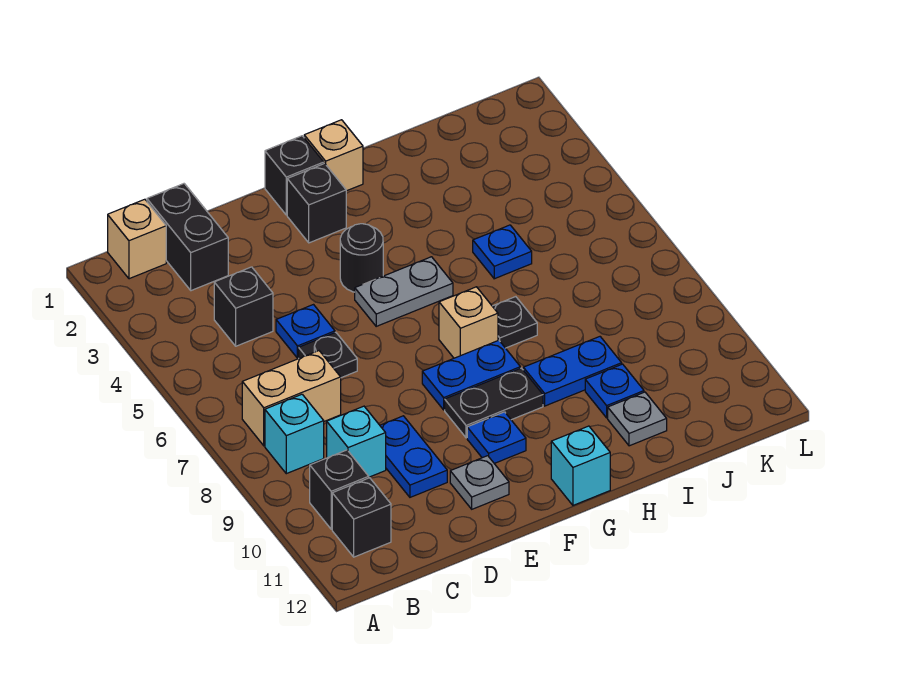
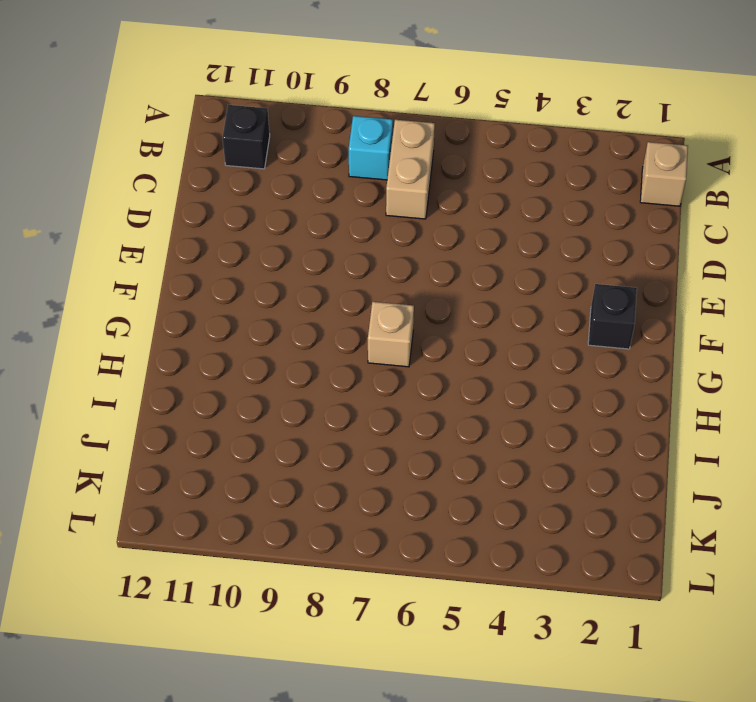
none -> black brick B10 level 1
none -> black brick C1:C2 level 1
none -> black brick C4 level 1

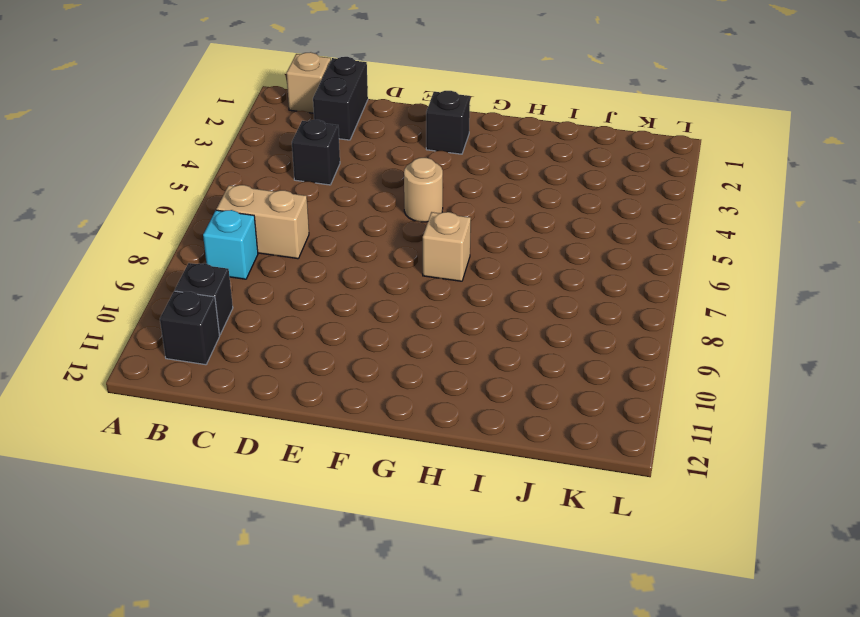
tan round brick F5 level 1 -> grey plate F5:G5 level 1
none -> cyan brick C9 level 1
none -> blue plate D5 level 1
none -> black plate D6 level 1

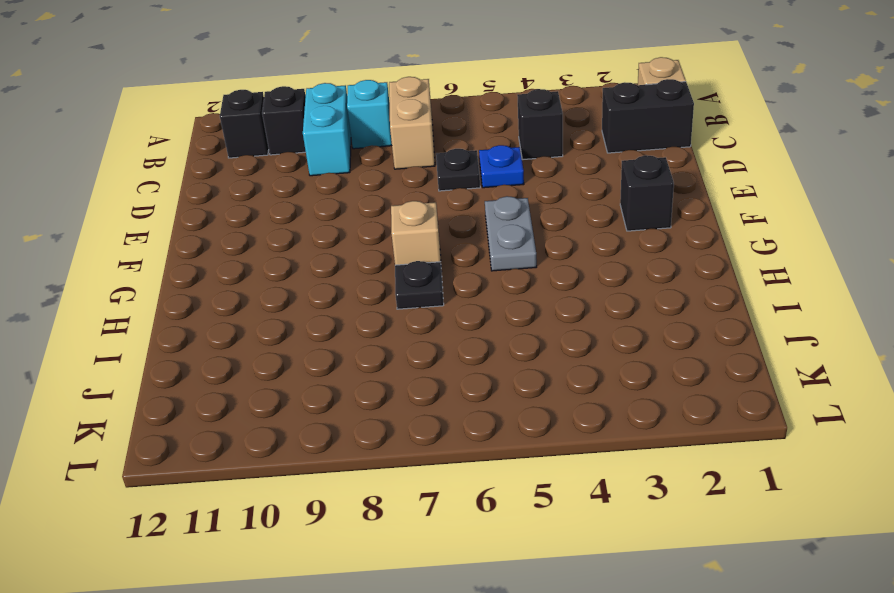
cyan brick B9:C9 level 1 -> cyan brick C9 level 1
none -> blue plate D9:D10 level 1
none -> grey plate E11 level 1
none -> black brick F1 level 1

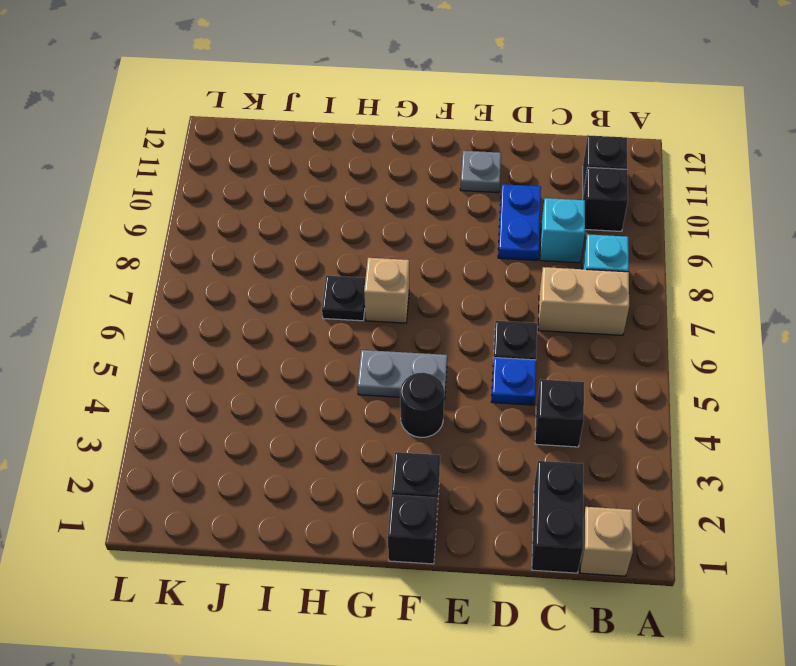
none -> blue plate F8:G8 level 1
none -> black plate F9:G9 level 1
none -> blue plate F10 level 1

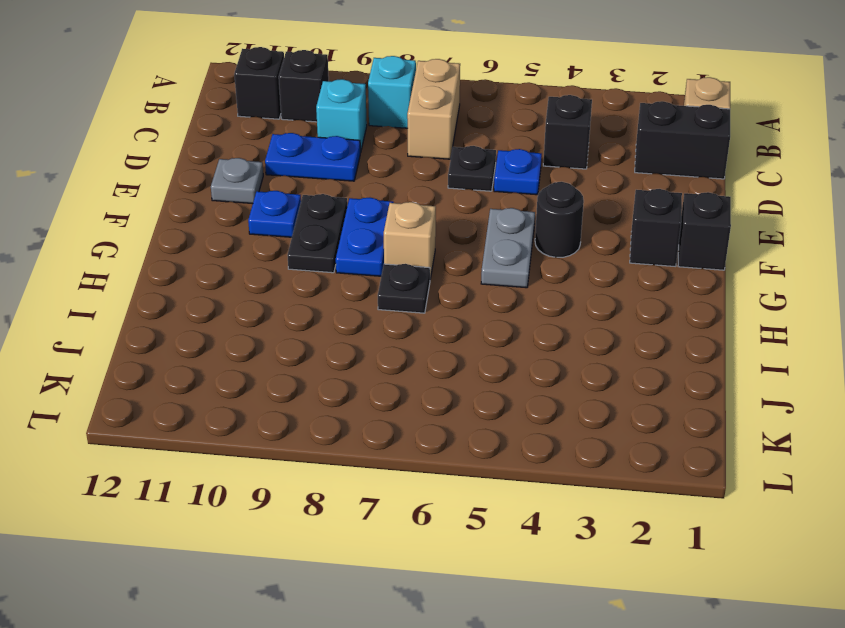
none -> tan brick G1 level 1
none -> cyan brick G12 level 1
none -> blue plate H9:I9 level 1

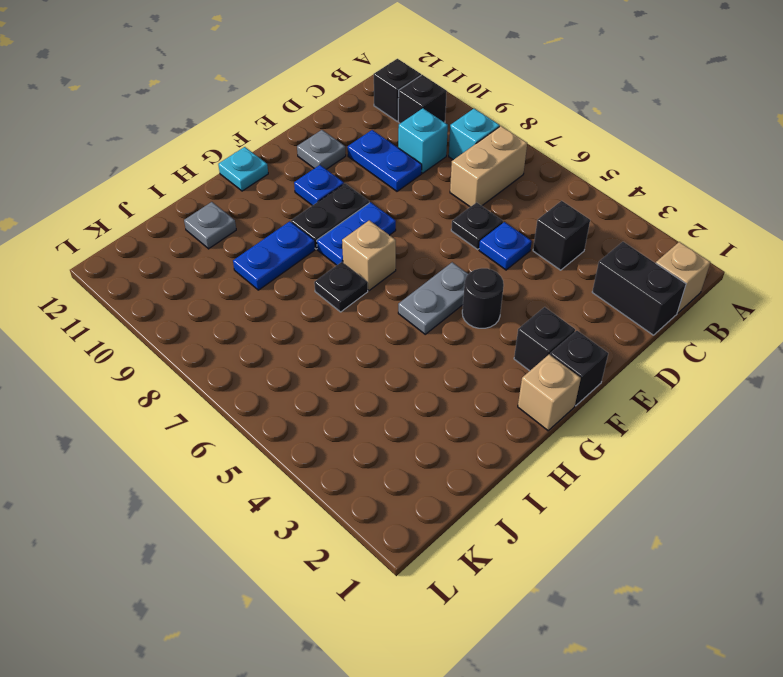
cyan plate G12 level 1 -> cyan brick G12 level 1
none -> blue plate I5 level 1
none -> blue plate I10 level 1

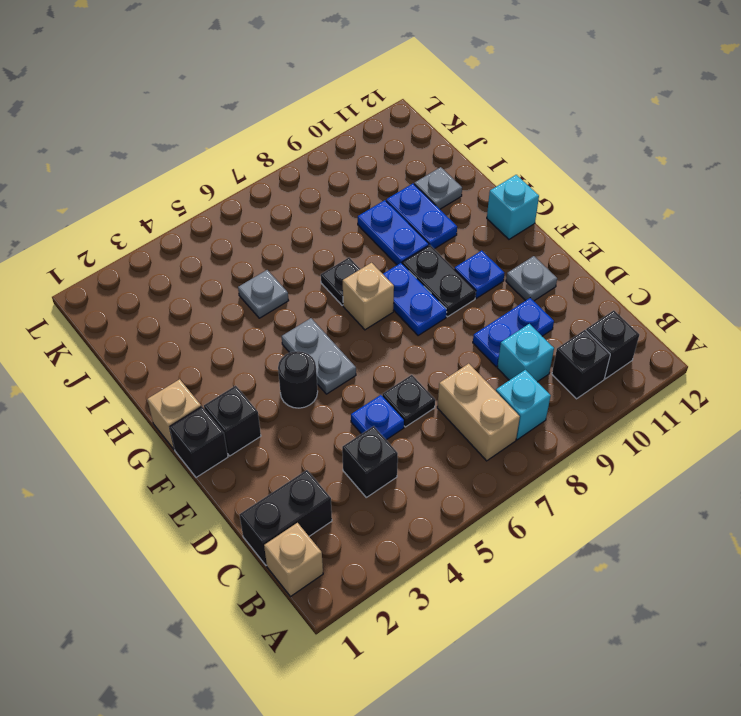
blue plate H10:I10 level 1 -> blue plate I10 level 1
grey plate I5 level 1 -> blue plate I5 level 1

